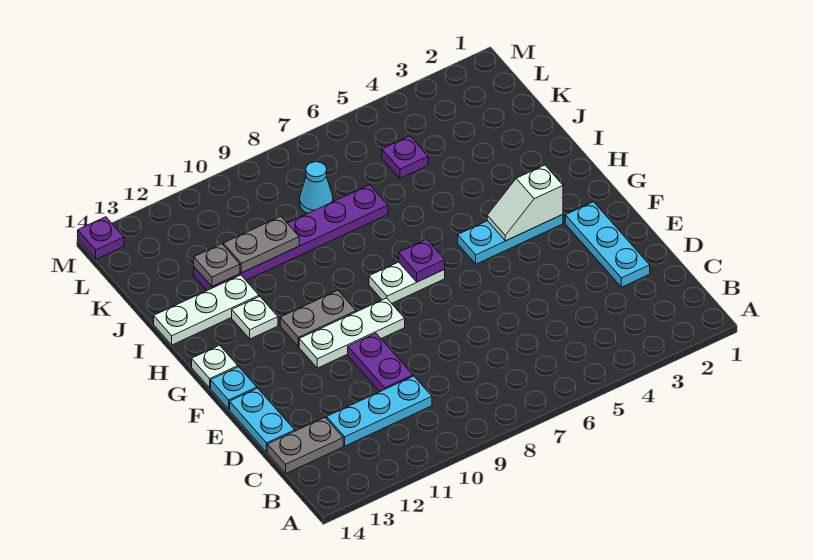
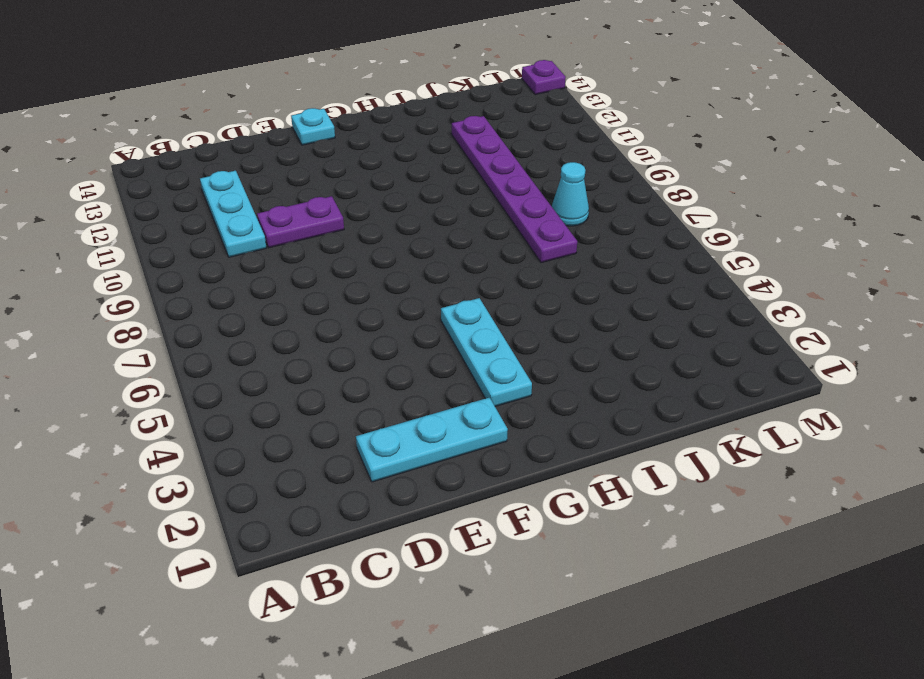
none -> grey plate C13:C14 level 1
none -> cyan plate D14:E14 level 1
none -> white plate F9:F11 level 1

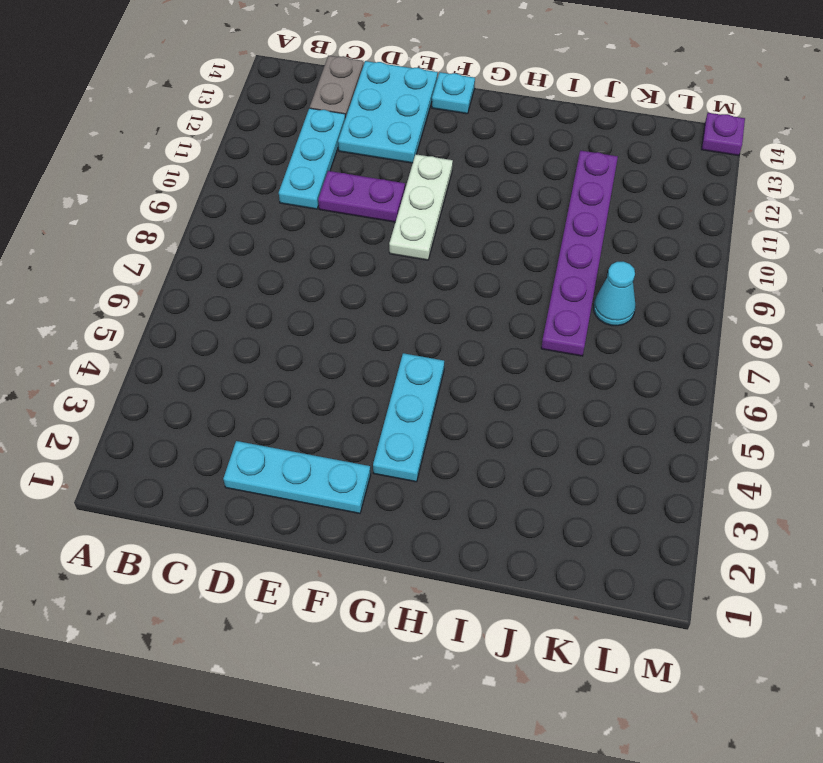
cyan plate D12:E14 level 1 -> cyan plate D14:E14 level 1
none -> white plate G7:G8 level 1
none -> grey plate G10:G11 level 1
none -> white plate G14 level 1

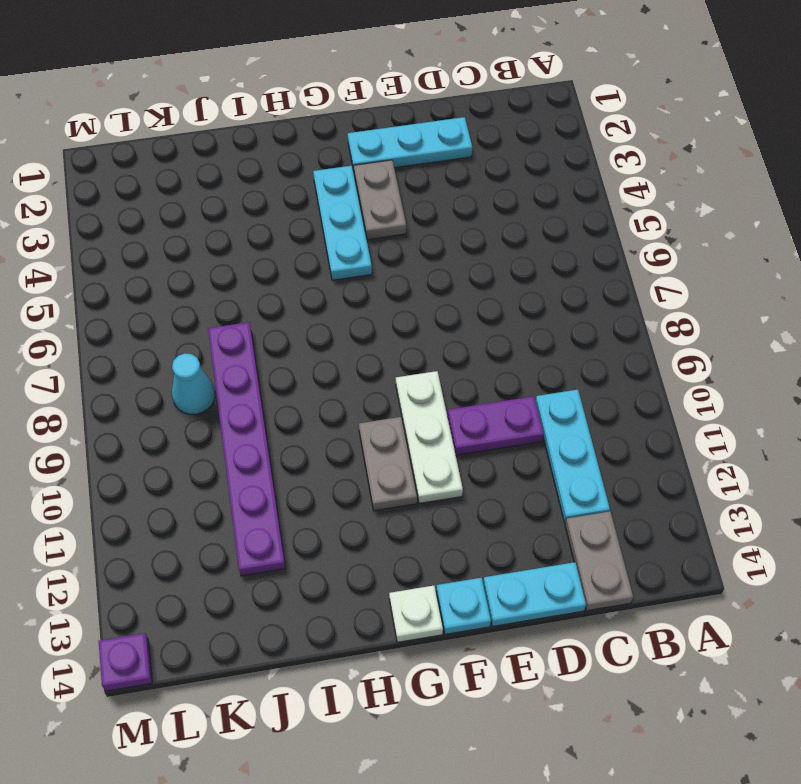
grey plate F3:F4 level 1 -> grey plate J10:J11 level 2
none -> white plate G7:G8 level 1
none -> white plate H12 level 1
none -> white plate I12:I14 level 1

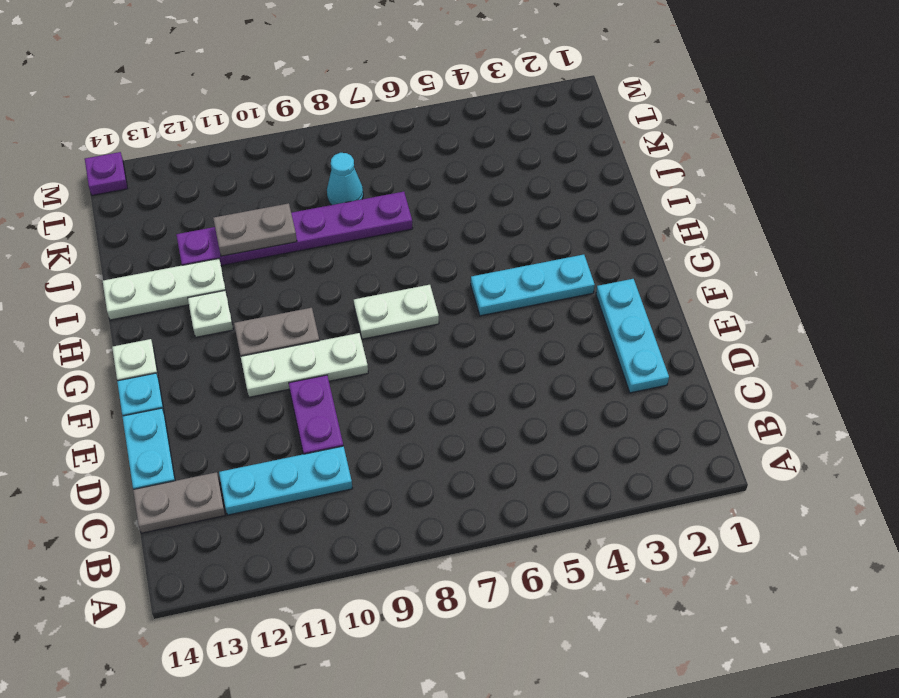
none -> purple plate K5 level 1
none -> white slope G3:G4 level 2 top 3
none -> purple plate G7 level 2

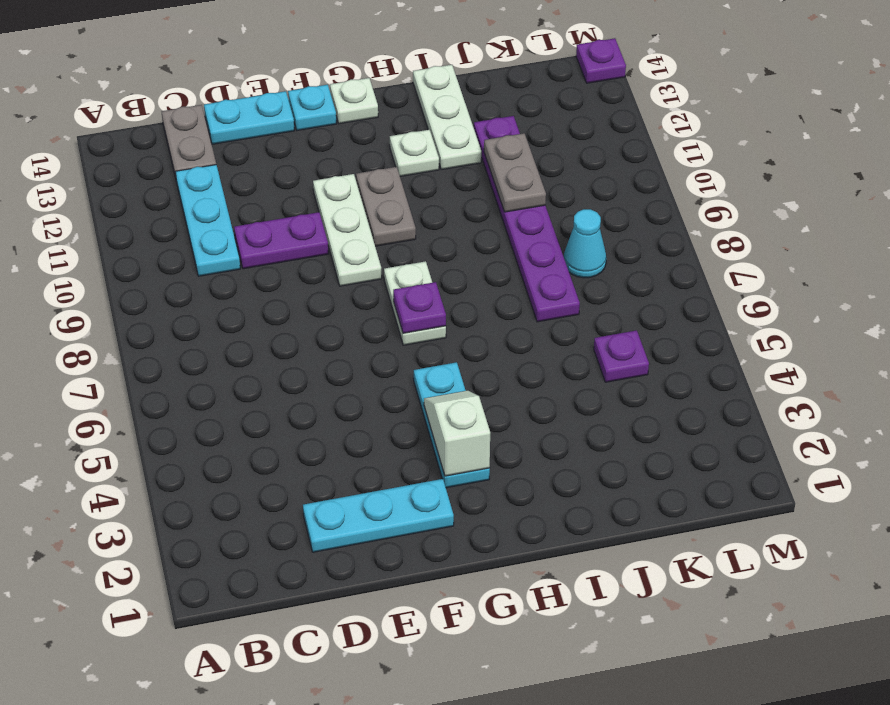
none -> grey plate J12 level 2

